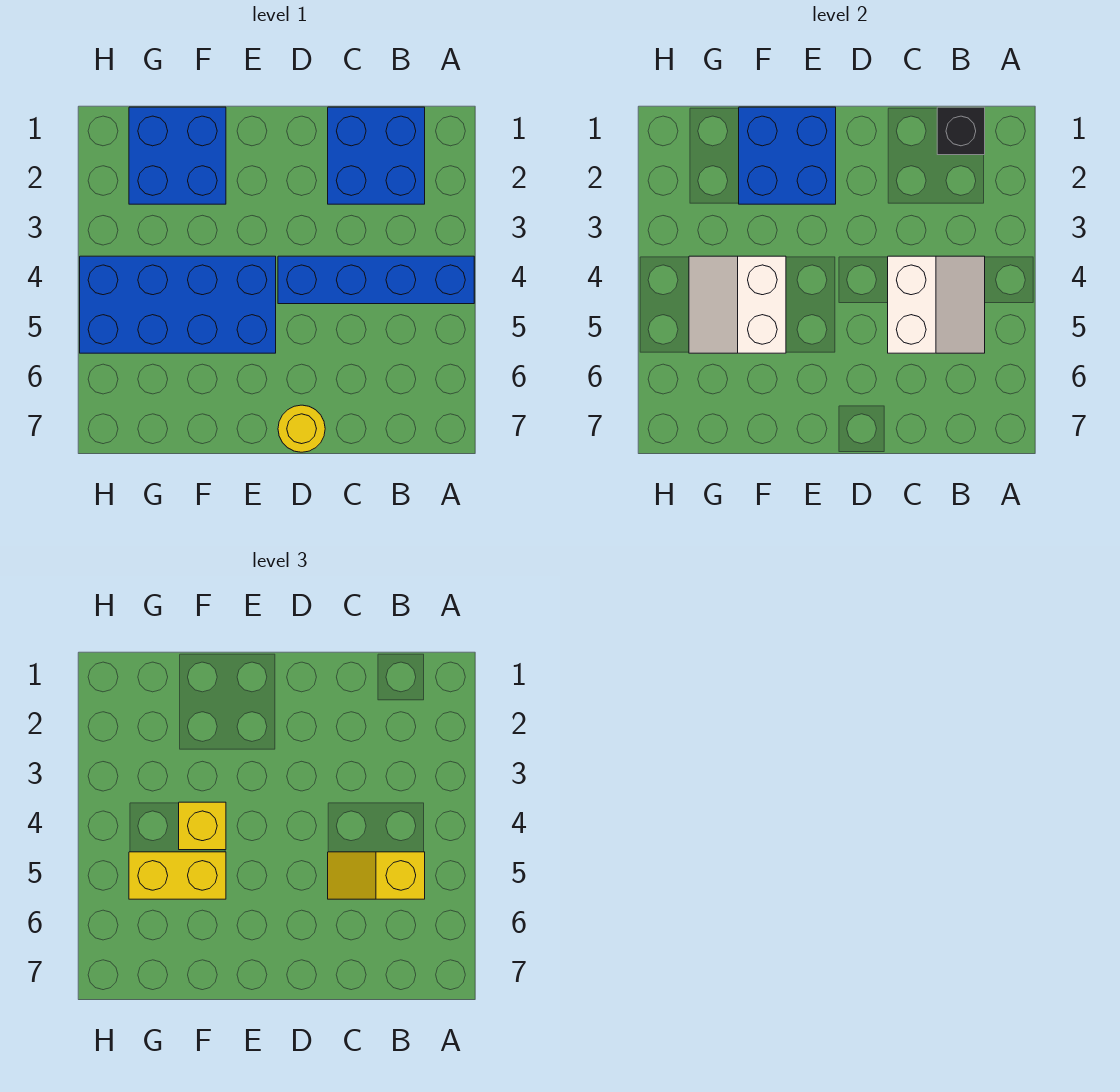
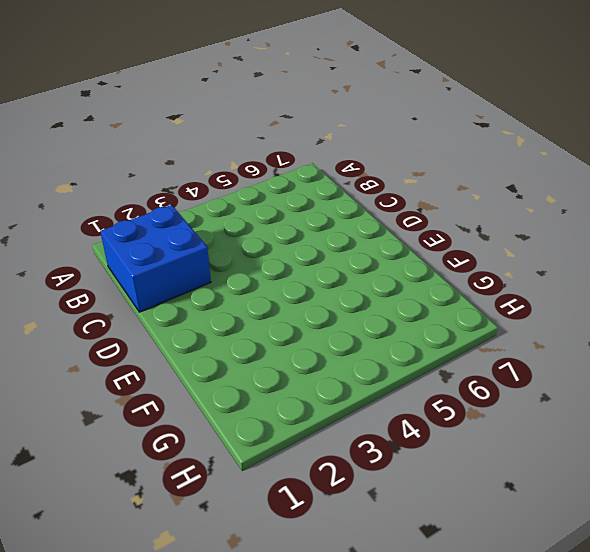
none -> blue brick A4:D4 level 1
none -> yellow round brick D7 level 1
none -> blue brick E4:H5 level 1

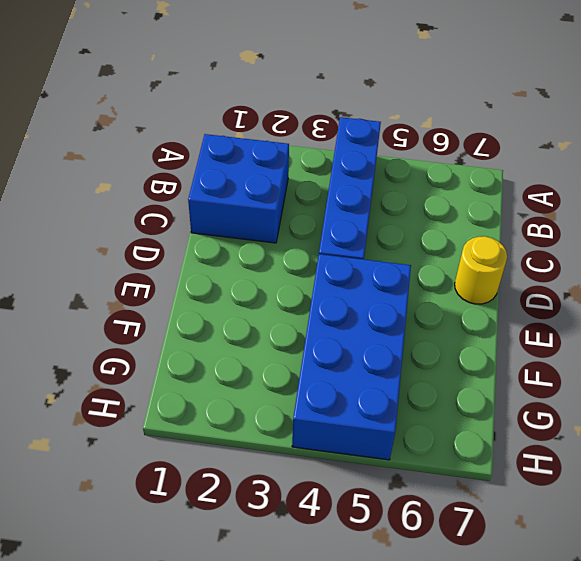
none -> blue brick F1:G2 level 1
none -> black brick B1 level 2
none -> white slope B4:C5 level 2 top C

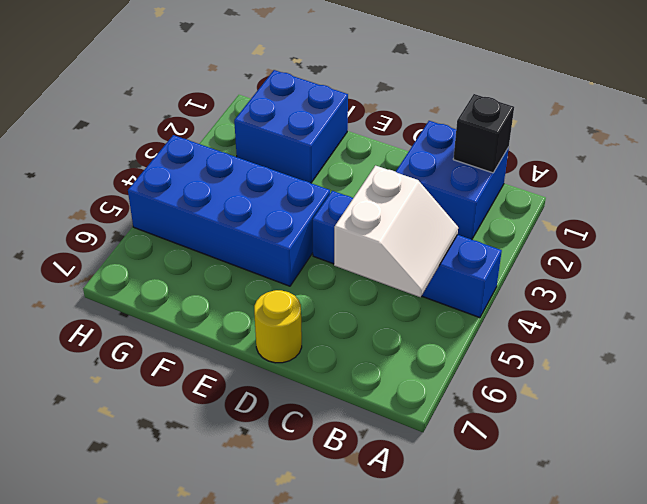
none -> blue brick E1:F2 level 2
none -> white slope F4:G5 level 2 top F
none -> yellow slope B5:C5 level 3 top B

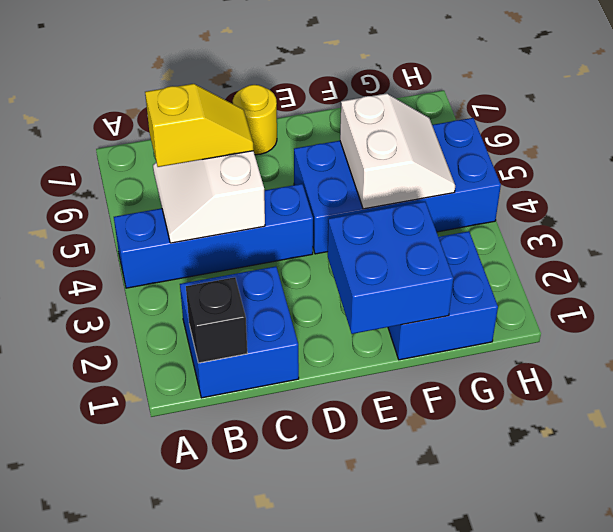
none -> yellow brick F4 level 3
none -> yellow brick F5:G5 level 3

